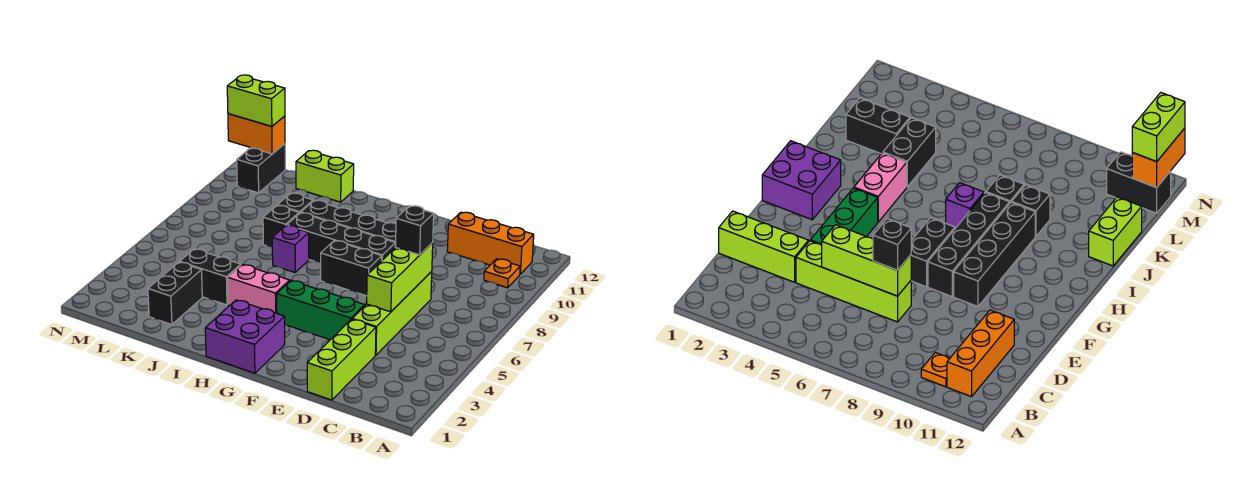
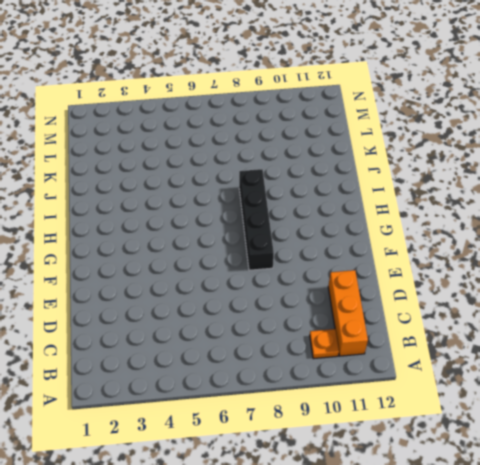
none -> lime brick D1:D3 level 1
none -> lime brick D4:D7 level 1
none -> green brick E4:G4 level 1

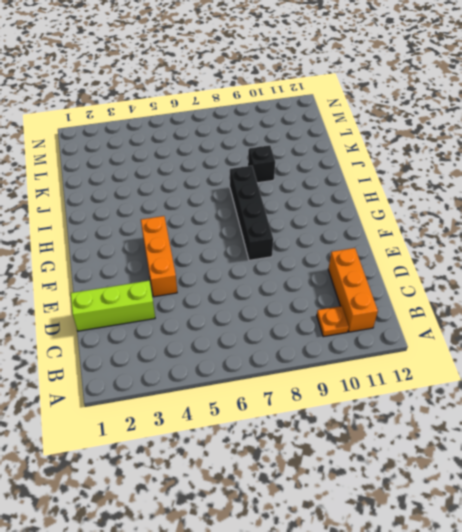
orange brick E4:G4 level 1 -> green brick E4:G4 level 1
none -> lime brick D4:D7 level 1
none -> black brick F7:G7 level 1
none -> black brick F9:I9 level 1

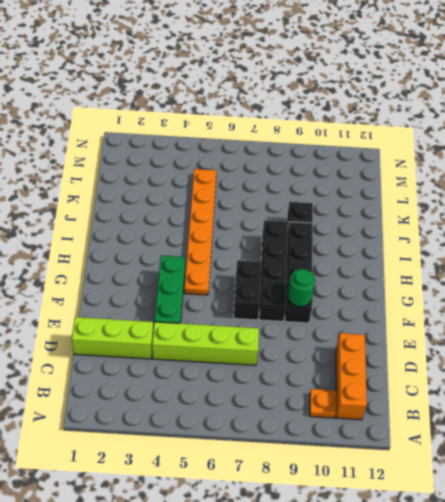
green round brick F9 level 2 -> none
orange plate G5:L5 level 1 -> none
none -> purple brick G1:H2 level 1
none -> pink brick H4:I4 level 1
none -> purple brick I7 level 1

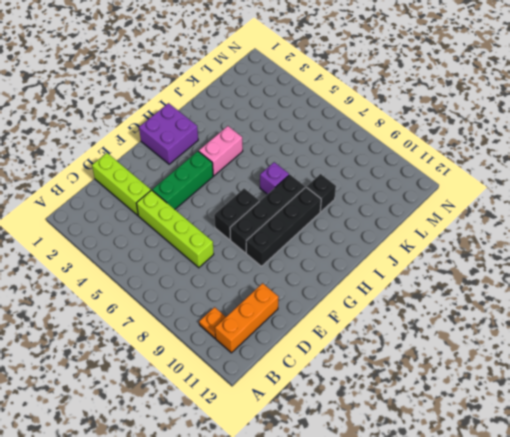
none -> black brick J4:K4 level 1
none -> black brick J8 level 1
none -> lime brick J12:K12 level 1

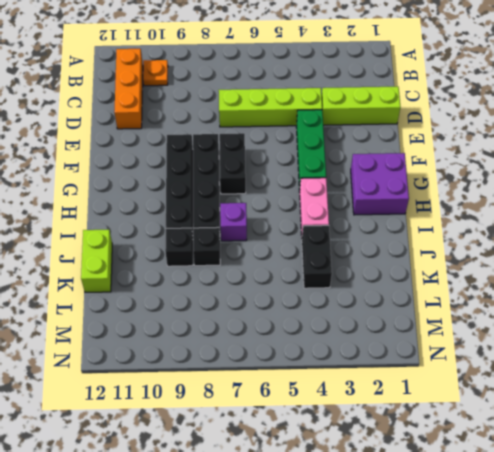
none -> black brick K2:K3 level 1
none -> black brick M11:M12 level 1
none -> lime brick D5:D7 level 2

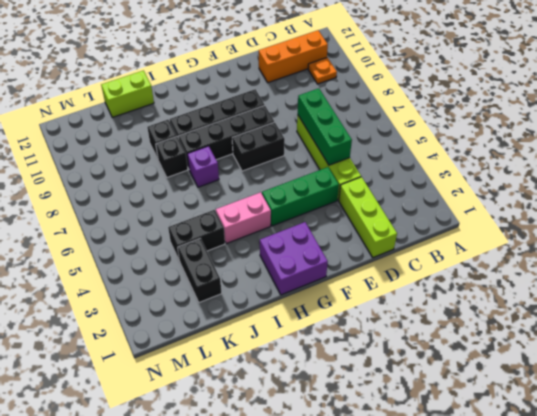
green brick D5:D7 level 2 -> lime brick D5:D7 level 2
none -> black brick M11:M12 level 1
none -> orange brick M12:N12 level 2
none -> black brick D7 level 3

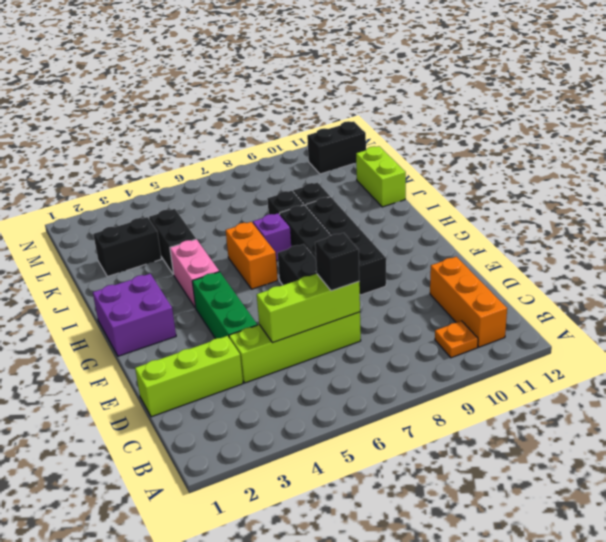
orange brick H6:I6 level 1 -> orange brick M12:N12 level 2
none -> lime brick M12:N12 level 3

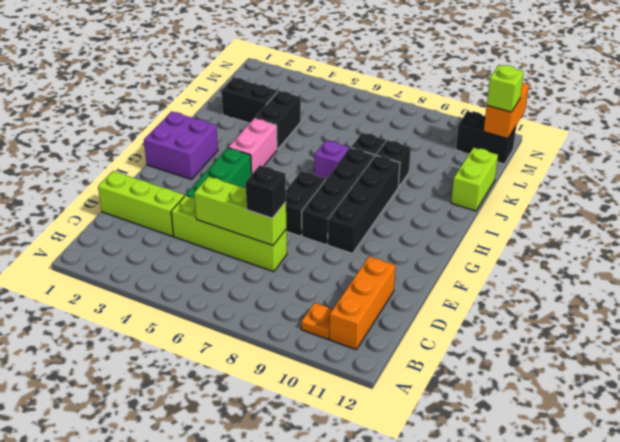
lime brick M12 level 3 -> lime brick M12:N12 level 3

